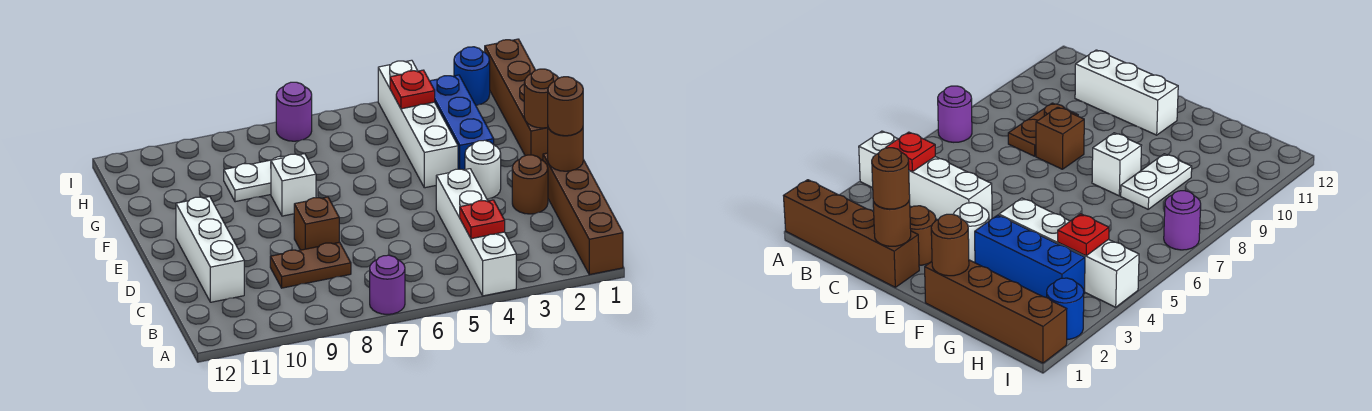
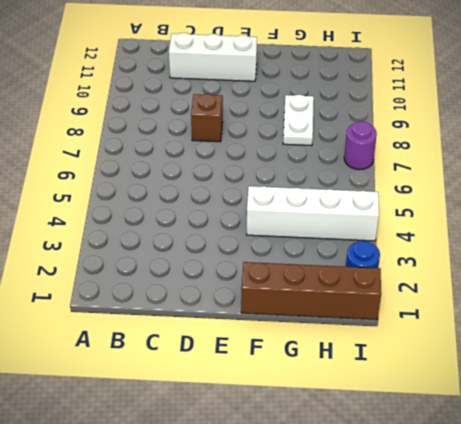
none -> brown brick A1:D1 level 1
none -> white brick A4:D4 level 1
none -> purple round brick A7 level 1

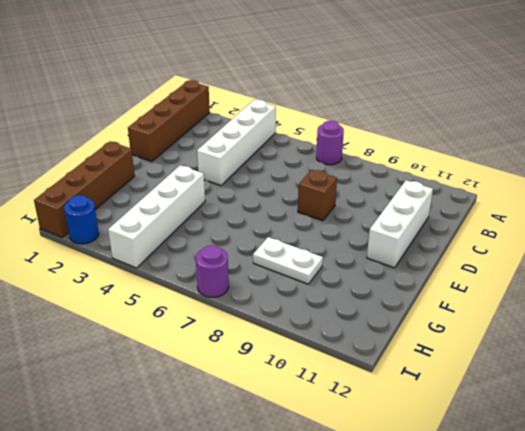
none -> brown plate C8:C9 level 1
none -> brown round brick D2 level 1
none -> white round brick E3 level 1

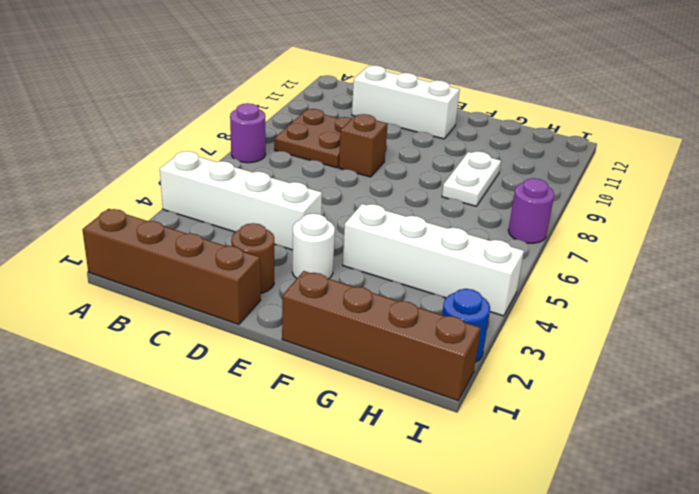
brown plate B8:C9 level 1 -> brown plate C8:C9 level 1
none -> blue brick F3:H3 level 1
none -> white brick F8 level 1
none -> red plate B4 level 2

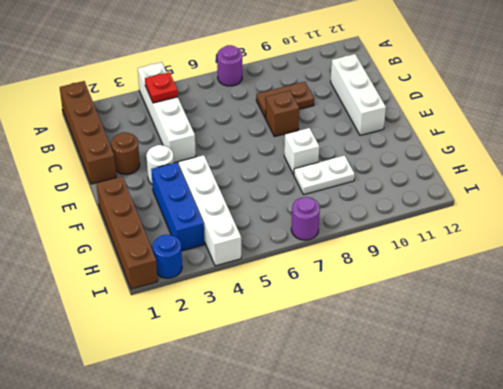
none -> brown round brick D1 level 2
none -> brown round brick F1 level 2
none -> red plate H4 level 2

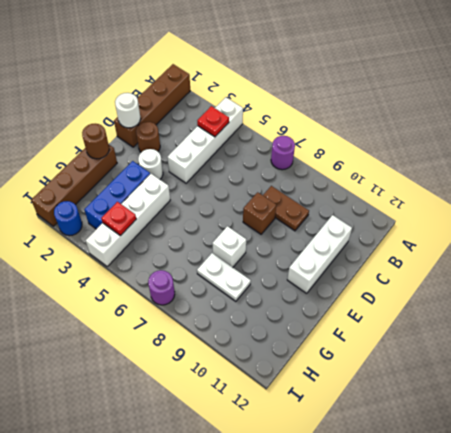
white round brick D1 level 2 -> brown round brick D1 level 2
none -> brown round brick D1 level 3

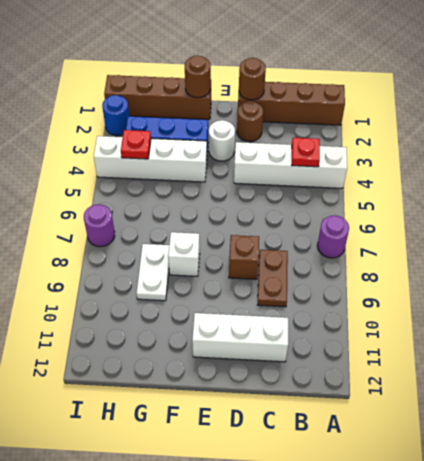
none -> brown round brick D1 level 3

